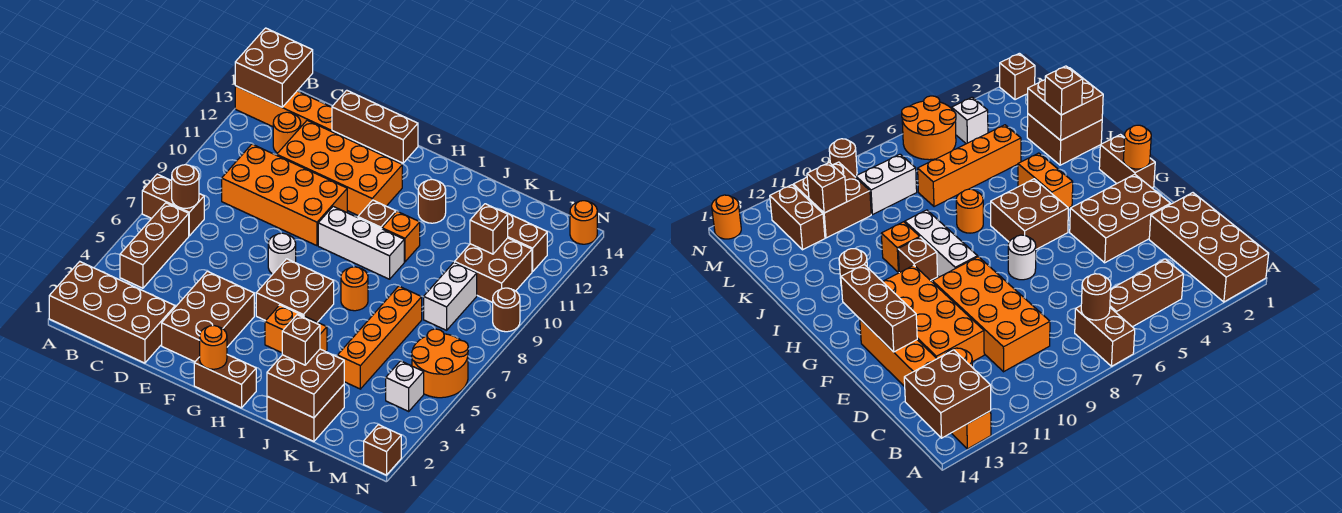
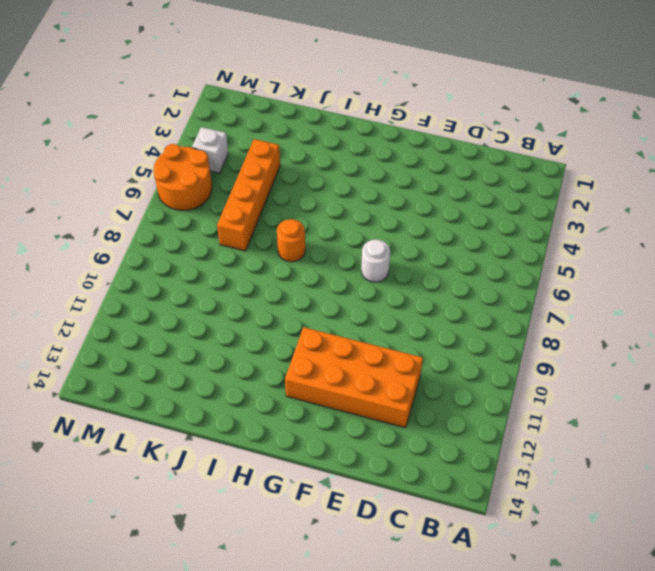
none -> brown brick A1:D2 level 1
none -> brown brick A7:B7 level 1
none -> orange brick A13:F13 level 1
none -> brown brick B4:B6 level 1

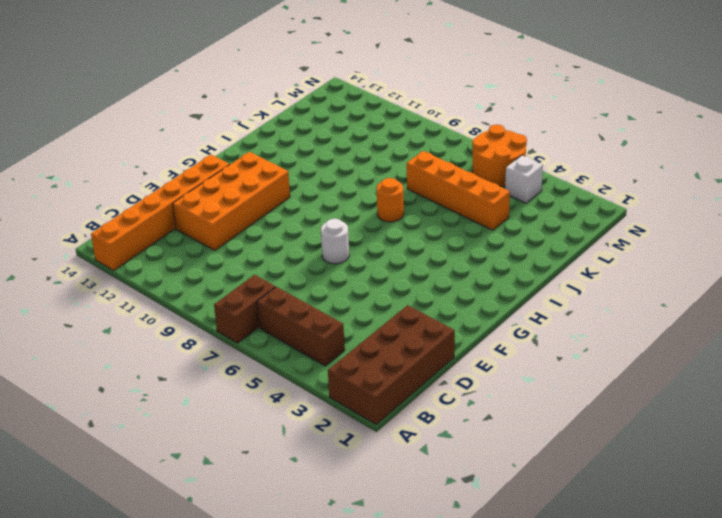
none -> orange brick C9:F10 level 1
none -> orange round brick C12 level 1
none -> brown brick E2:F4 level 1
none -> brown brick G1:H1 level 1

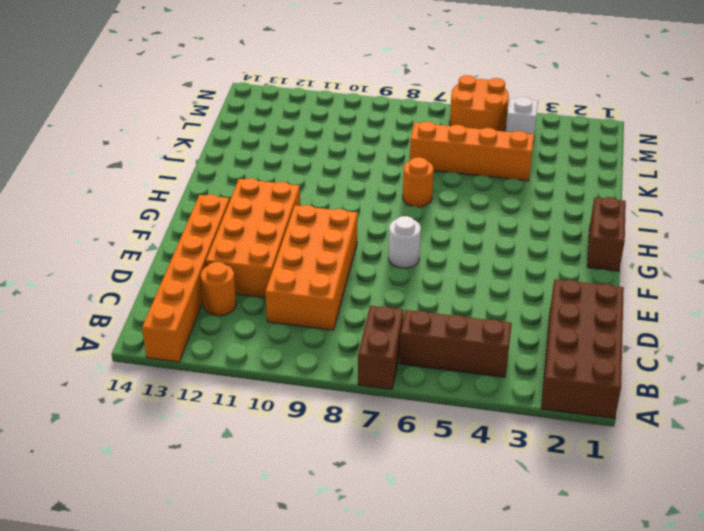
none -> brown brick E2:F4 level 1
none -> brown brick G5:H6 level 1
none -> white brick G9:I9 level 1
none -> orange brick H4:I4 level 1

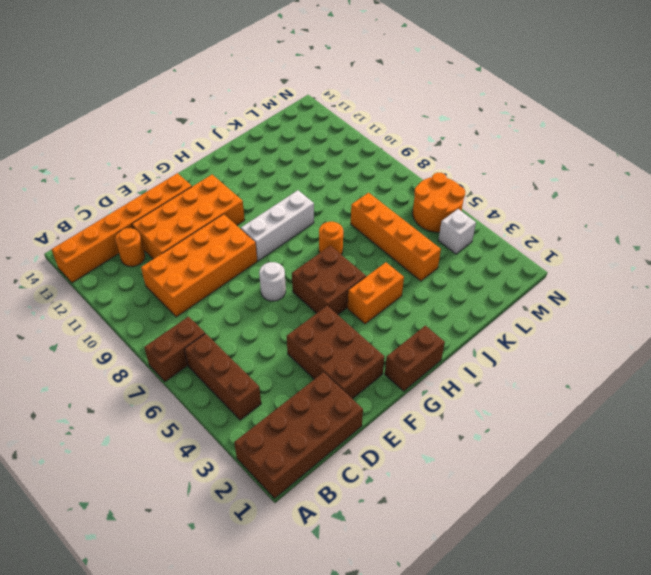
none -> brown brick H10 level 1
none -> orange brick I10 level 1
none -> brown round brick I12 level 1
none -> brown brick J1:K2 level 1

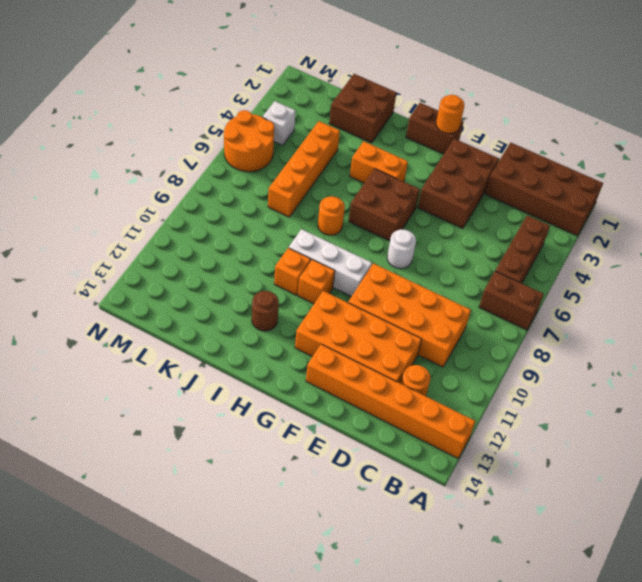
orange brick H10 level 1 -> brown brick H10 level 1
none -> white brick L8:L9 level 1
none -> brown brick L10:M11 level 1
none -> brown brick L12:M12 level 1
none -> brown brick N1 level 1

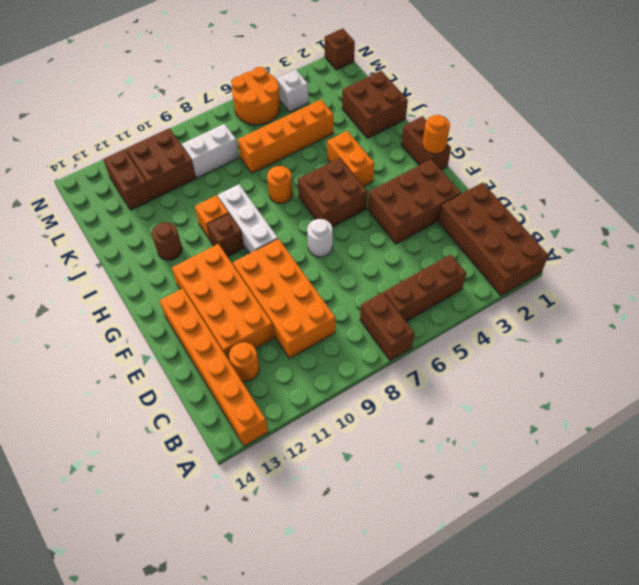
none -> brown round brick N9 level 1
none -> orange round brick N14 level 1
none -> brown brick A13:B14 level 2
none -> brown round brick B7 level 2

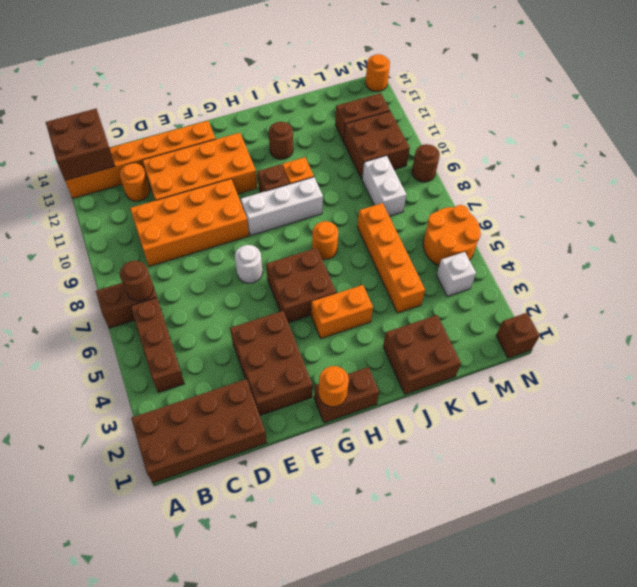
none -> brown brick E13:G13 level 2
none -> brown brick J1:K2 level 2
none -> brown brick L11 level 2
none -> brown brick J2 level 3

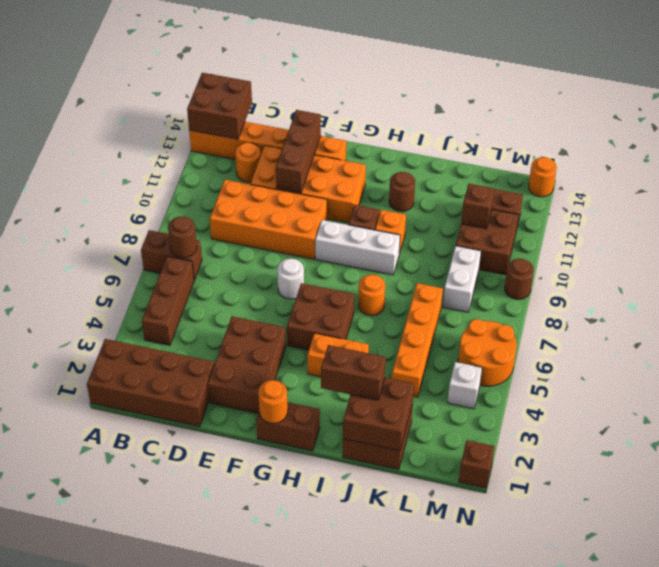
brown brick E11:E13 level 2 -> brown brick E13:G13 level 2
brown brick I2:J2 level 3 -> brown brick J2 level 3

